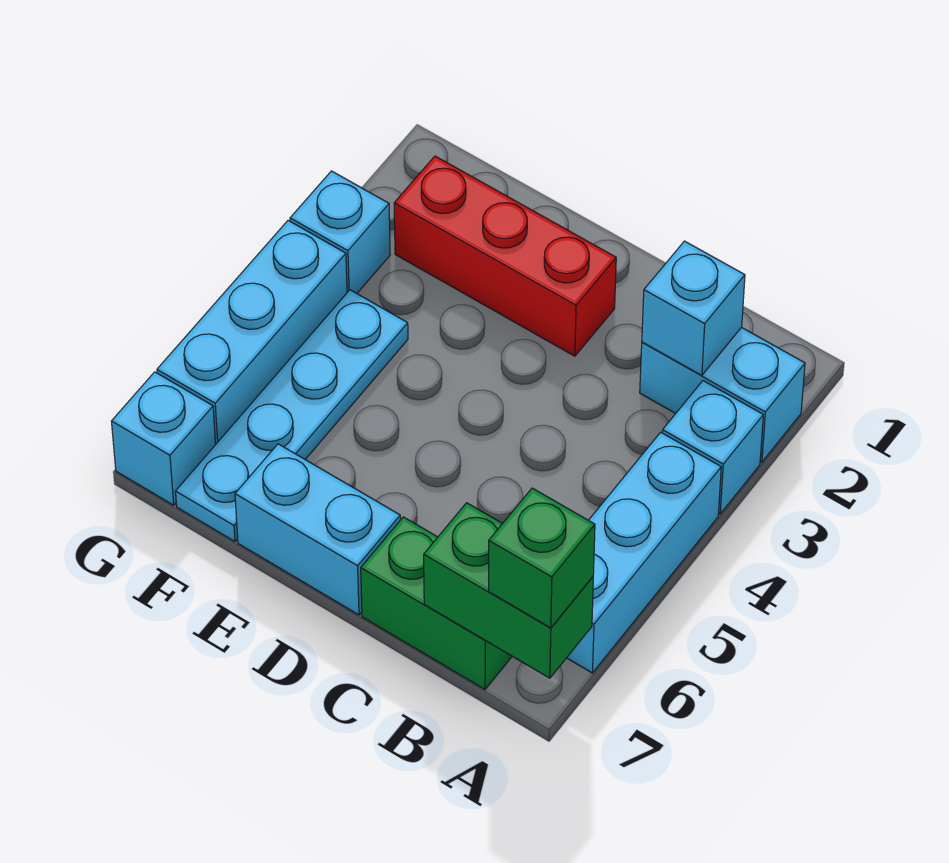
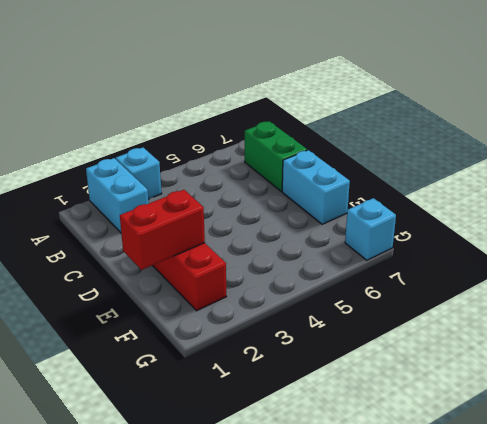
red brick E1:E2 level 2 -> none
none -> cyan brick A4:A6 level 1
none -> cyan plate F4:F7 level 1
none -> cyan brick G3 level 1

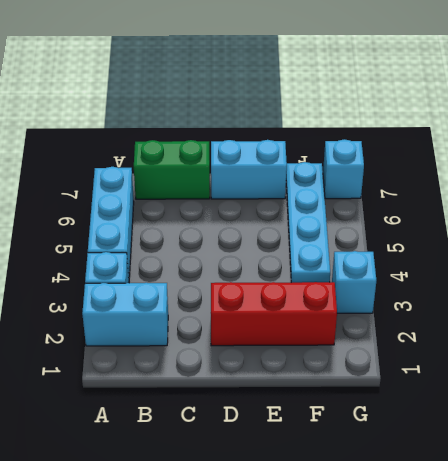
none -> cyan brick G4:G6 level 1
none -> green brick A7:B7 level 2
none -> cyan brick B2 level 2

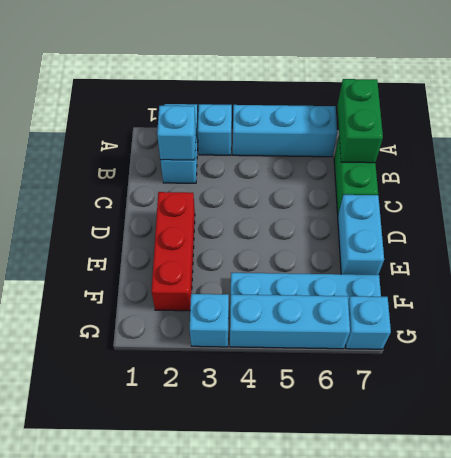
none -> green brick A7 level 3

